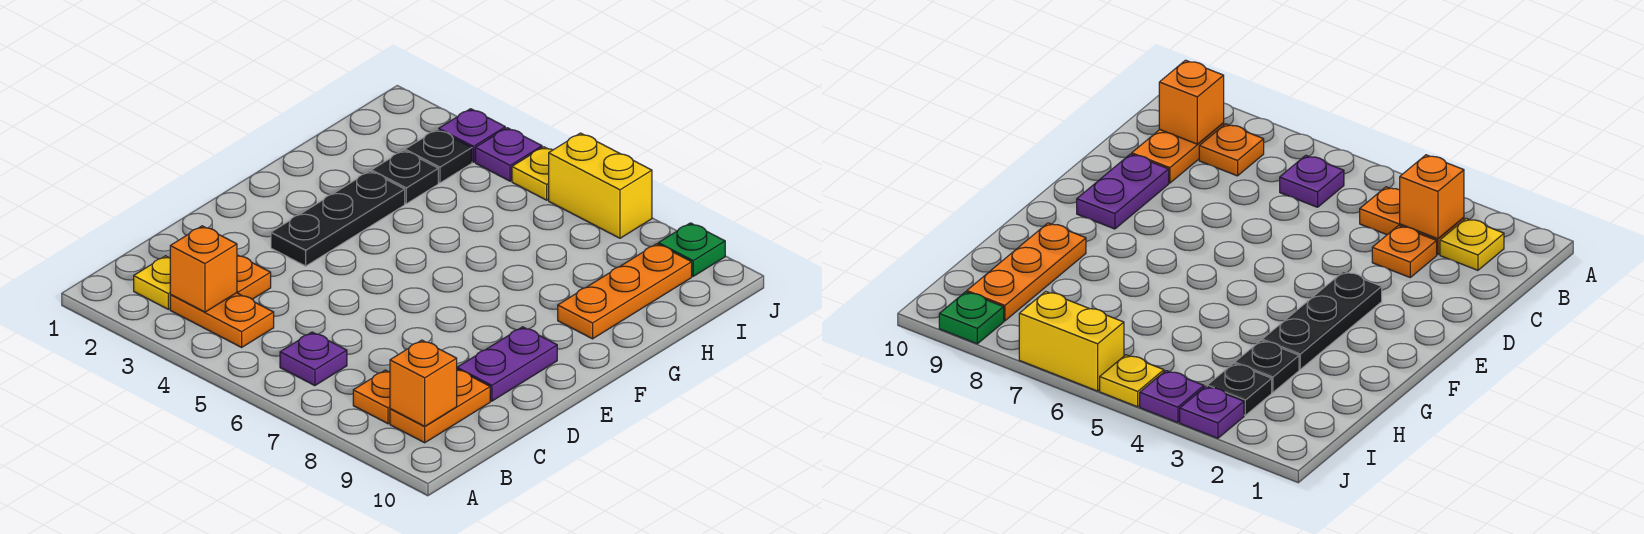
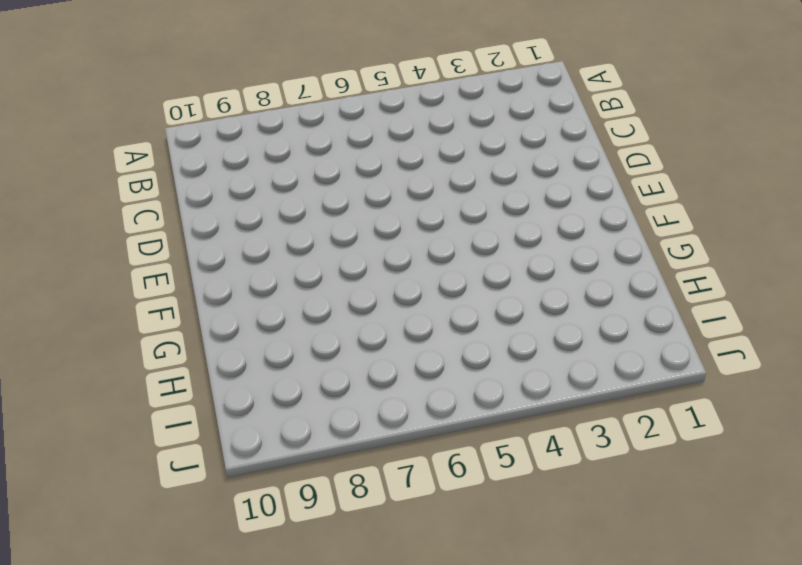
none -> yellow plate B2 level 1
none -> orange plate B3:B4 level 1
none -> purple plate B6 level 1

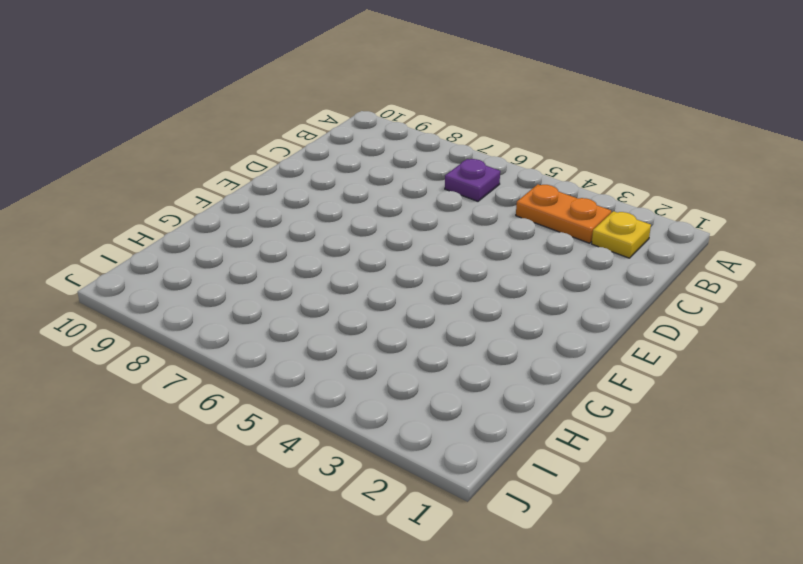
none -> orange plate B8 level 1
none -> orange plate B9:C9 level 1
none -> orange plate C3 level 1

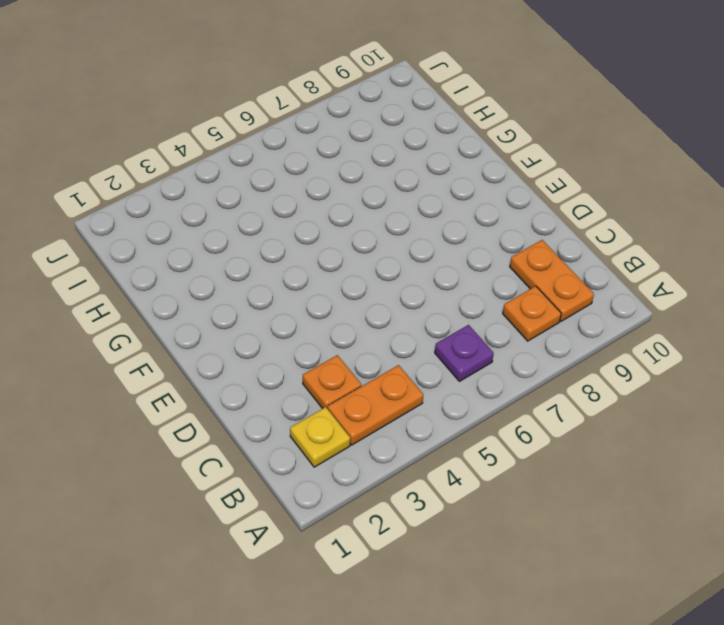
none -> purple plate D9:E9 level 1
none -> black plate E3:G3 level 1
none -> orange plate G9:I9 level 1

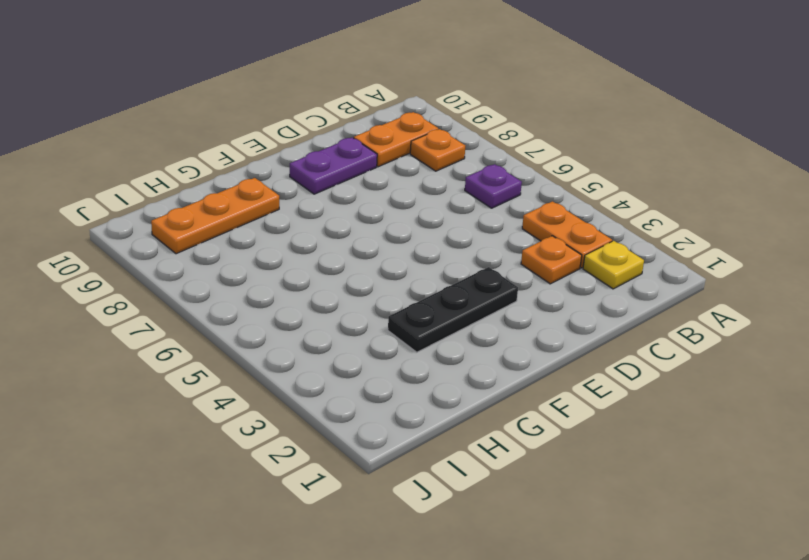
none -> black plate H3 level 1
none -> black plate I3 level 1
none -> purple plate J3 level 1

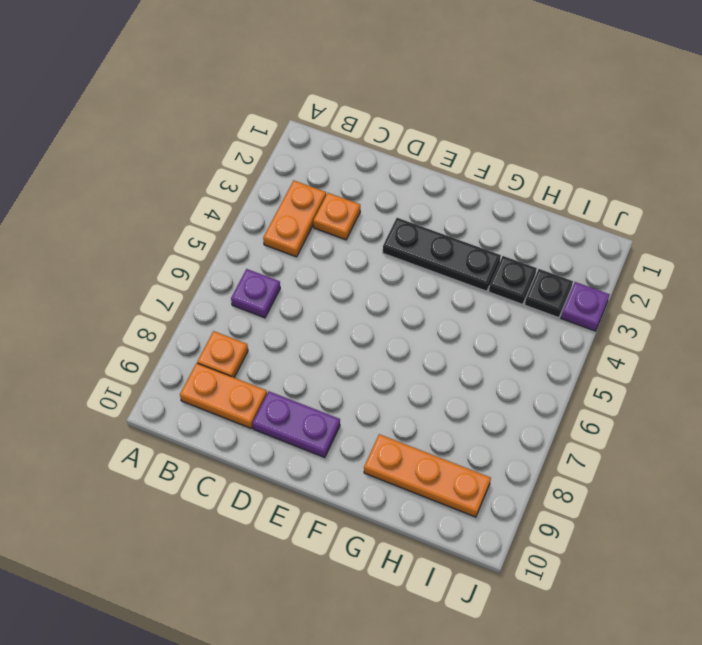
none -> yellow plate B2 level 1
none -> purple plate J4 level 1
none -> yellow plate J5 level 1

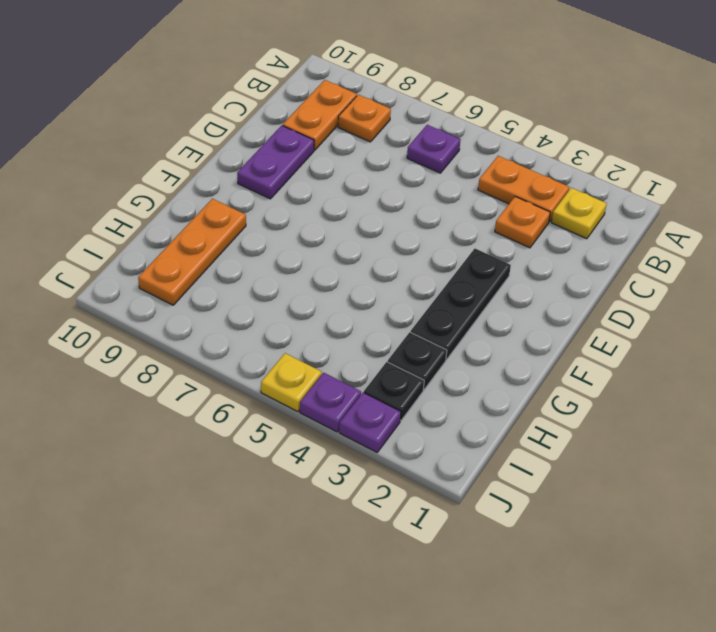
none -> yellow brick J6:J7 level 1
none -> green plate J9 level 1
none -> orange brick B3 level 2

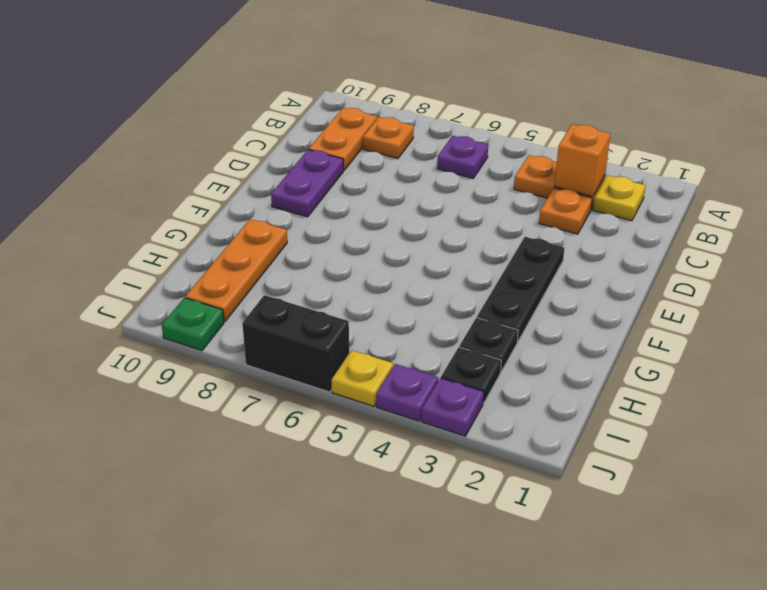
black brick J6:J7 level 1 -> yellow brick J6:J7 level 1
none -> orange brick B9 level 2

